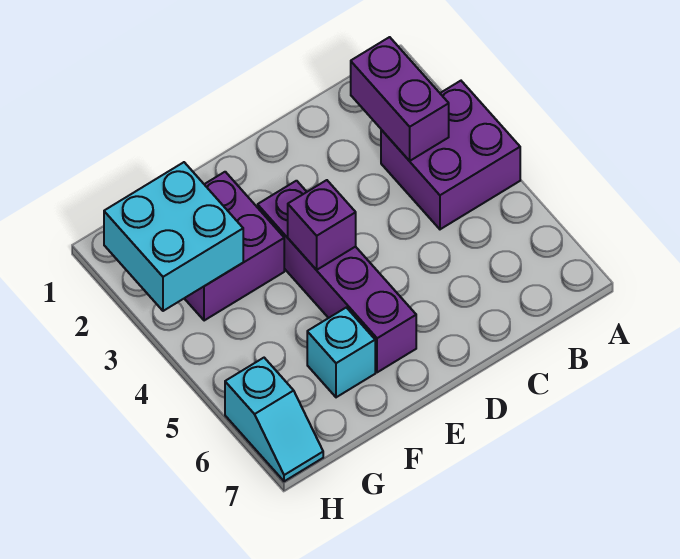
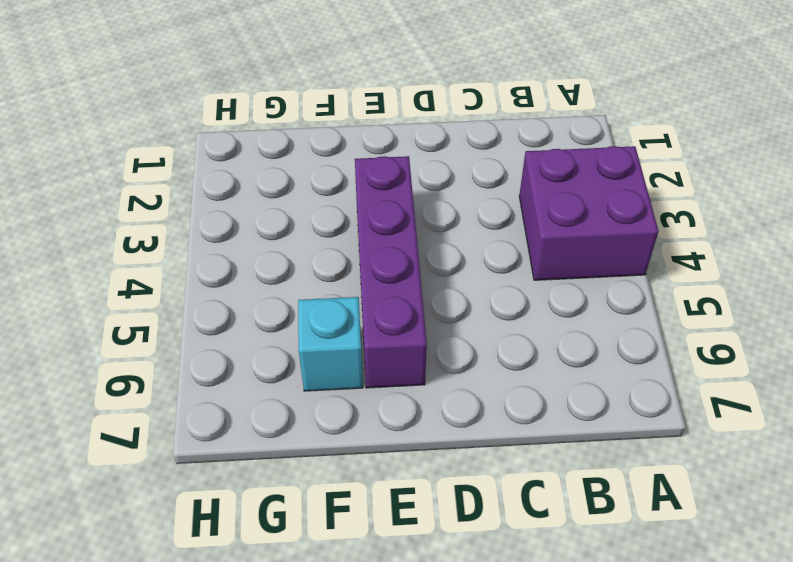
none -> purple brick F2:G3 level 1
none -> cyan slope H6:H7 level 1 top 6

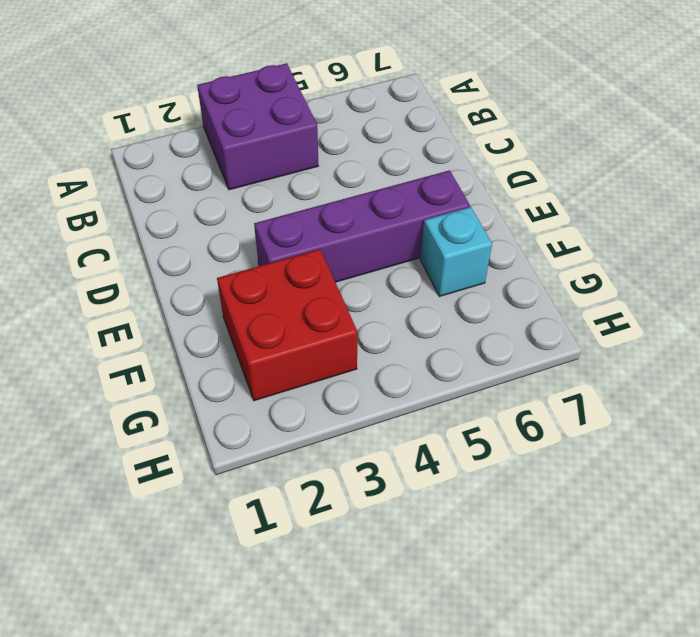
red brick F2:G3 level 1 -> purple brick F2:G3 level 1
none -> cyan slope H6:H7 level 1 top 6
none -> purple brick B2:B3 level 2

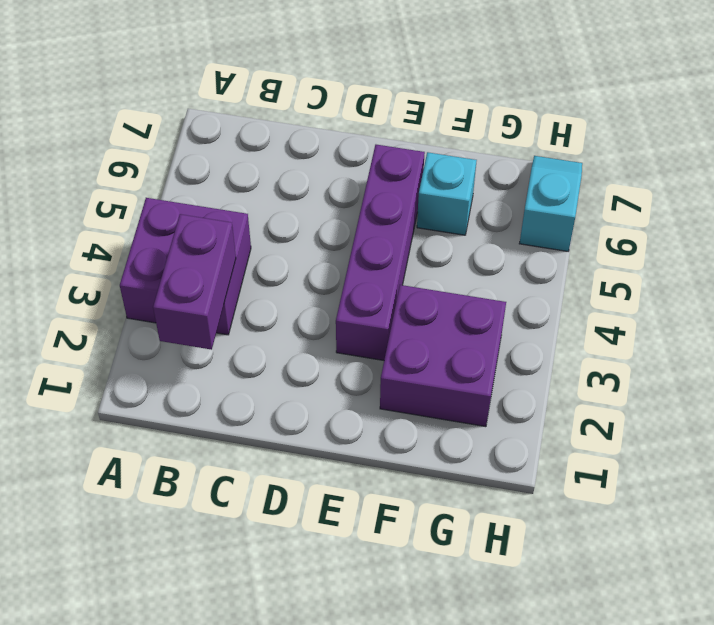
none -> purple brick E4 level 2
none -> cyan brick G2:H3 level 2

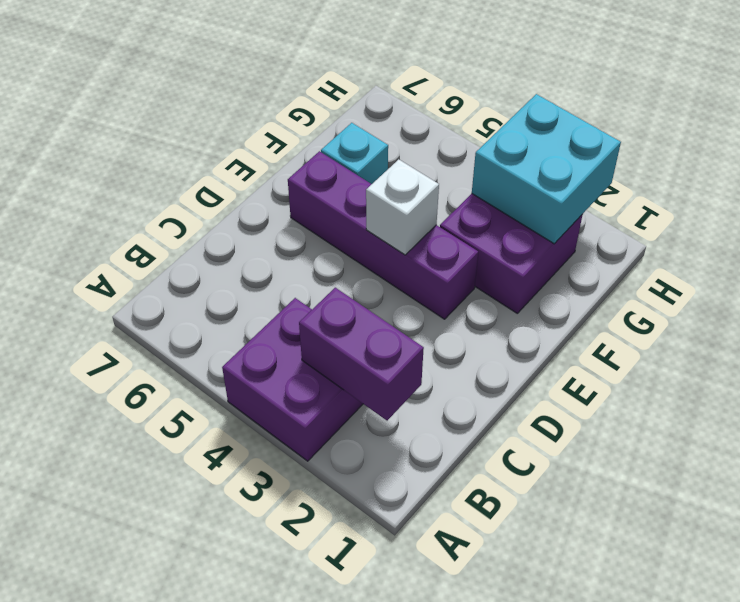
white brick E4 level 2 -> purple brick E4 level 2
none -> cyan slope H6:H7 level 1 top 6

